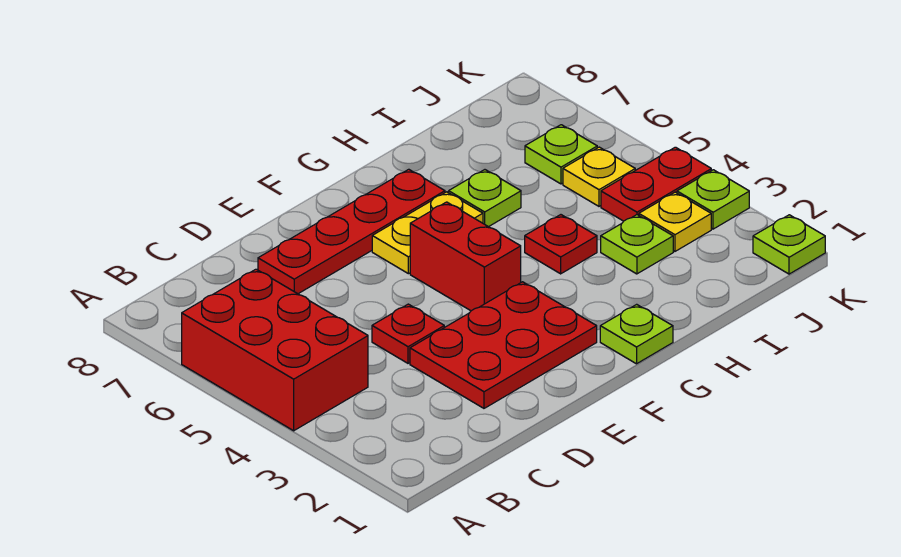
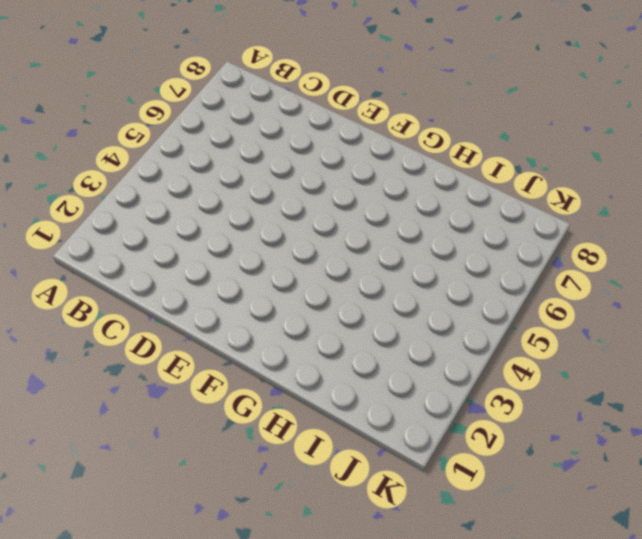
none -> red brick A4:B6 level 1
none -> red plate D2:F3 level 1
none -> red plate D4 level 1

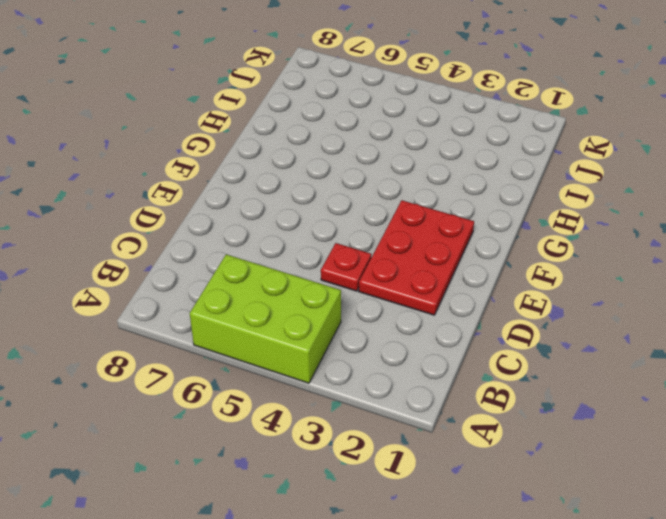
lime brick A4:B6 level 1 -> red brick A4:B6 level 1
none -> red plate D7:G7 level 1
none -> red brick F4:F5 level 1
none -> yellow plate F6:G6 level 1

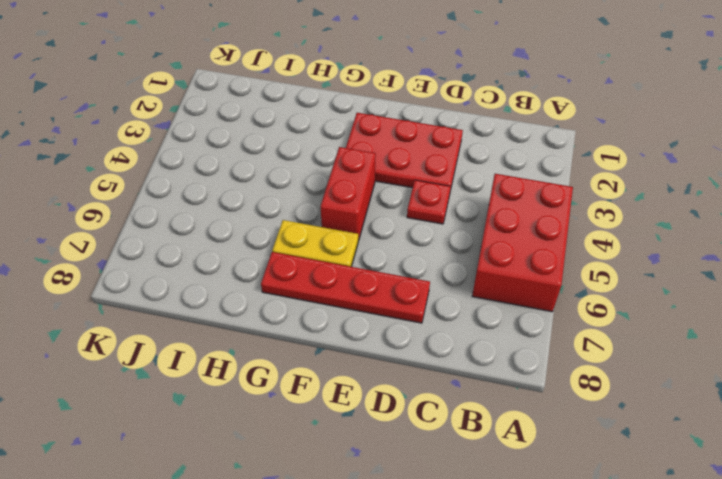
none -> lime plate G1 level 1
none -> red plate H4 level 1
none -> lime plate H6 level 1

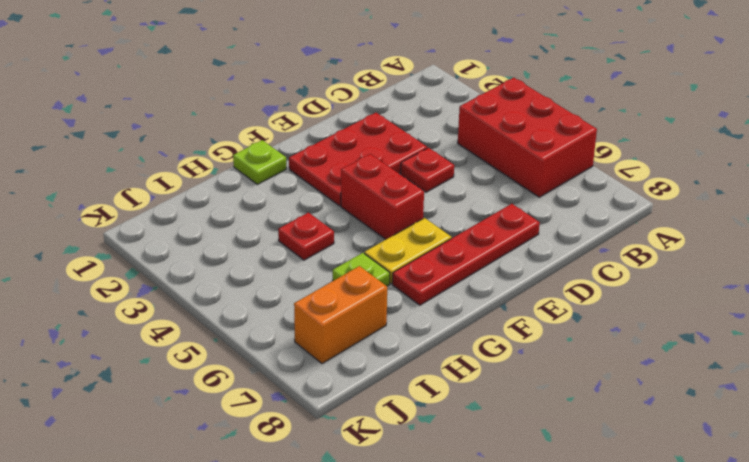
orange brick I7:J7 level 1 -> none
none -> lime plate I3 level 1
none -> yellow plate J3 level 1
none -> red plate J4:K4 level 1

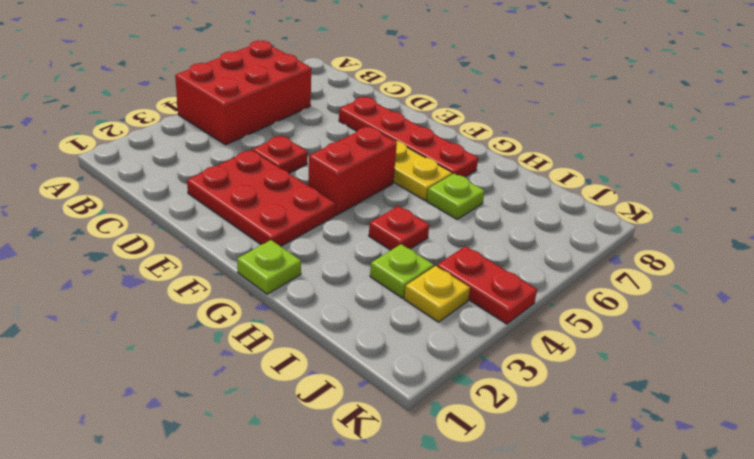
none -> yellow plate J5 level 1
none -> lime plate J6 level 1
none -> lime plate K1 level 1

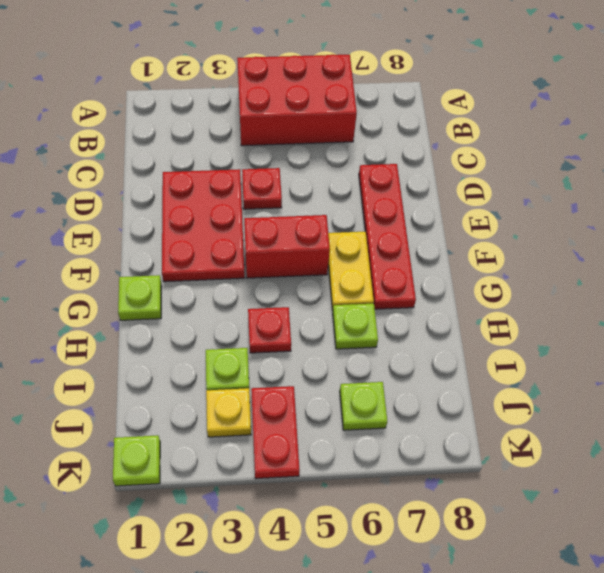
none -> yellow plate J5 level 1
none -> lime plate K3 level 1

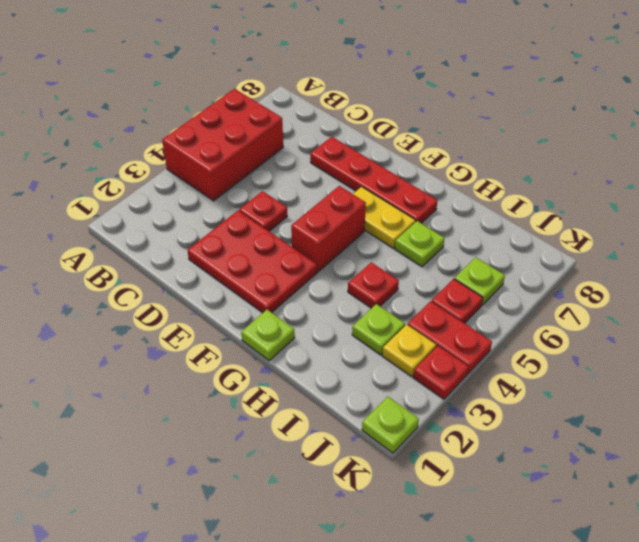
red plate J5 level 1 -> yellow plate J5 level 1
red plate K3 level 1 -> lime plate K3 level 1

